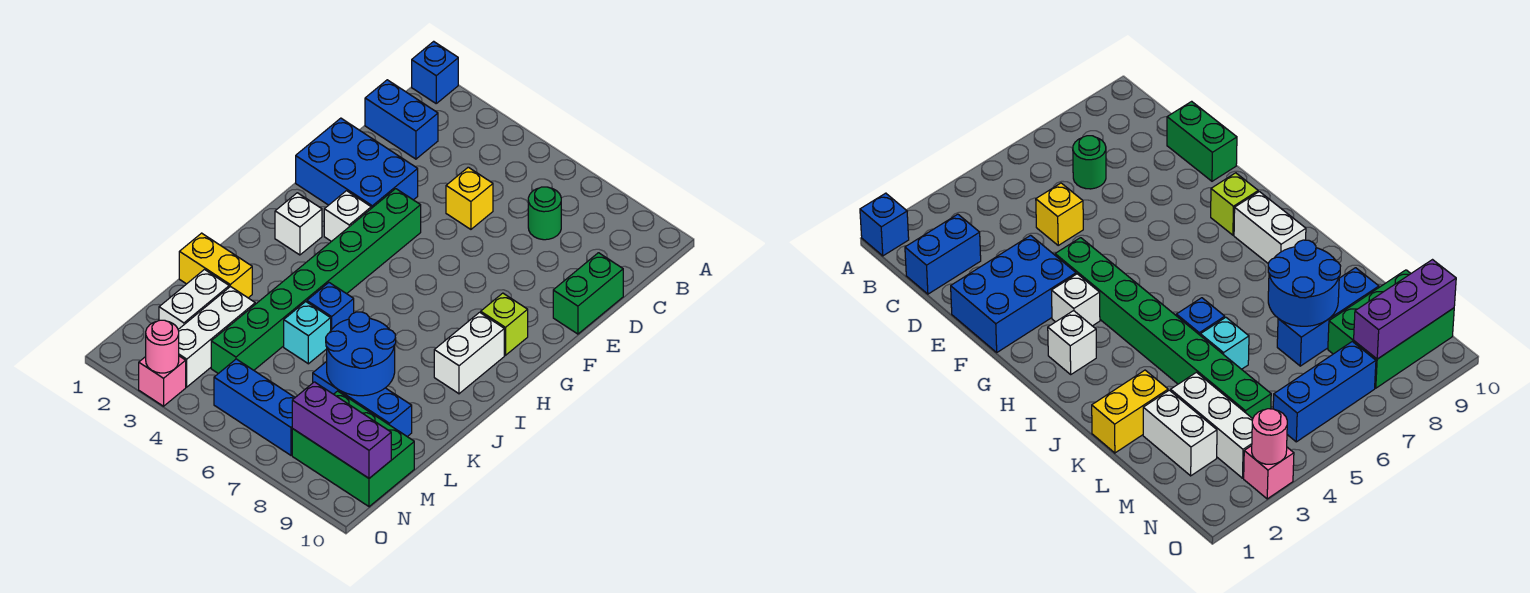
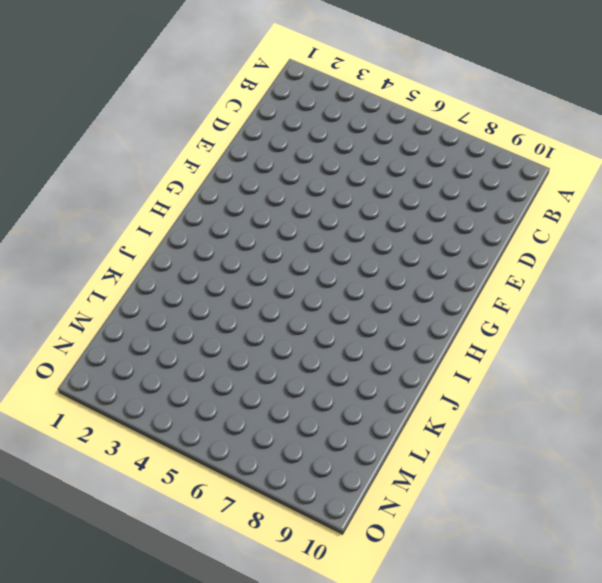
none -> blue brick A1 level 1
none -> blue brick C1:C2 level 1
none -> green round brick C7 level 1

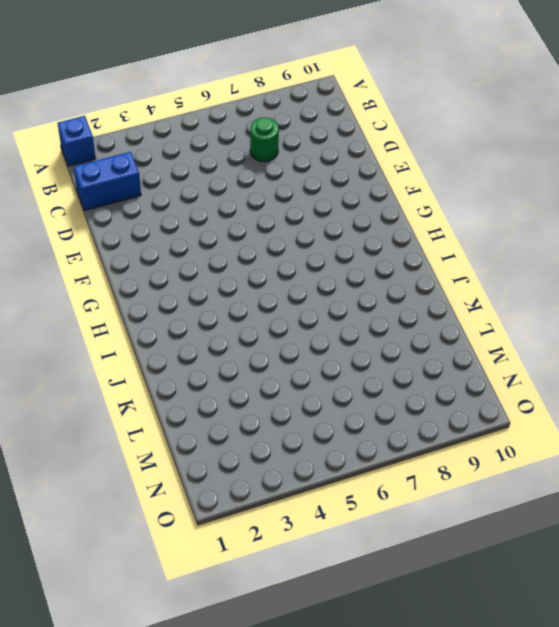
none -> yellow brick D5 level 1
none -> green brick D10:E10 level 1
none -> blue brick E1:F3 level 1

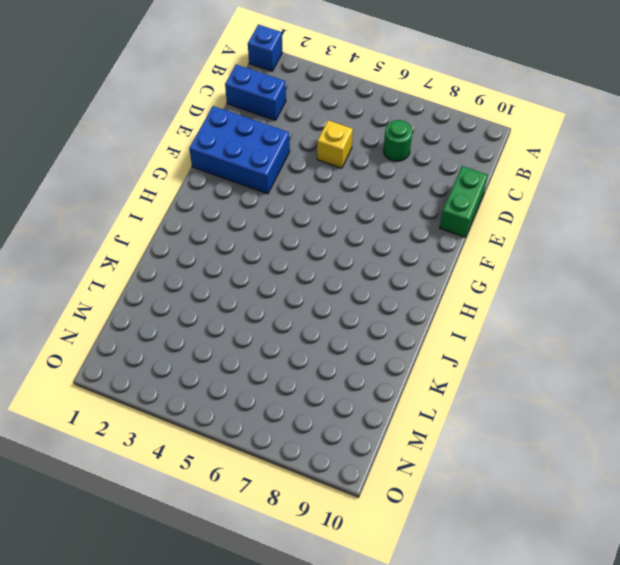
none -> green brick F4:M4 level 1
none -> white brick G3 level 1
none -> lime brick G9 level 1

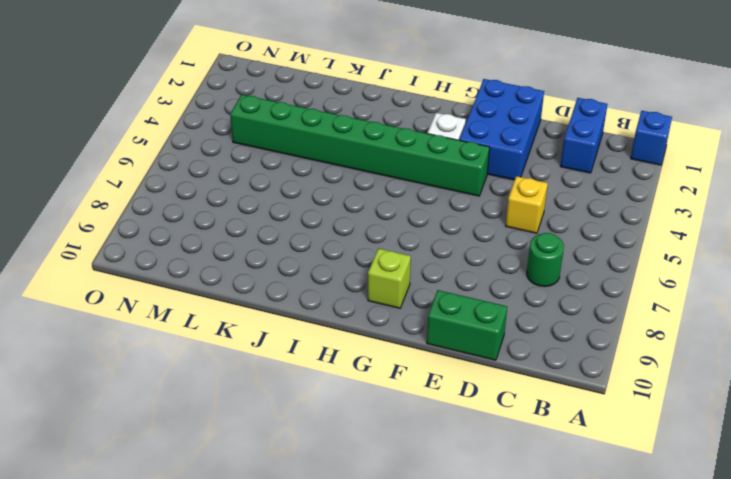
none -> white brick H2 level 1
none -> white brick H9:I9 level 1
none -> blue brick J5 level 1

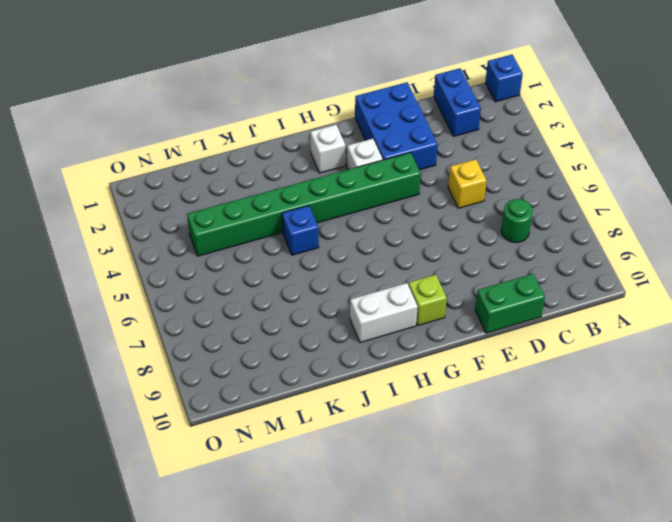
none -> yellow brick K1:K2 level 1
none -> cyan brick K5 level 1
none -> white brick L2:M2 level 1

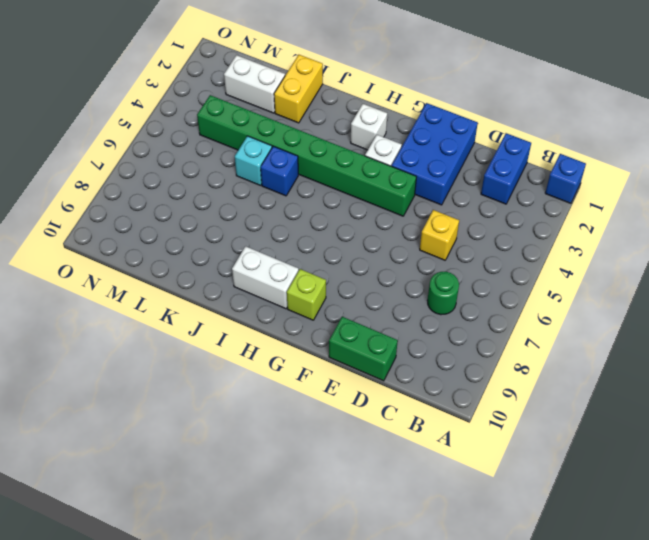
none -> white brick L3:N3 level 1
none -> blue brick L7:L9 level 1
none -> green brick M8:N10 level 1

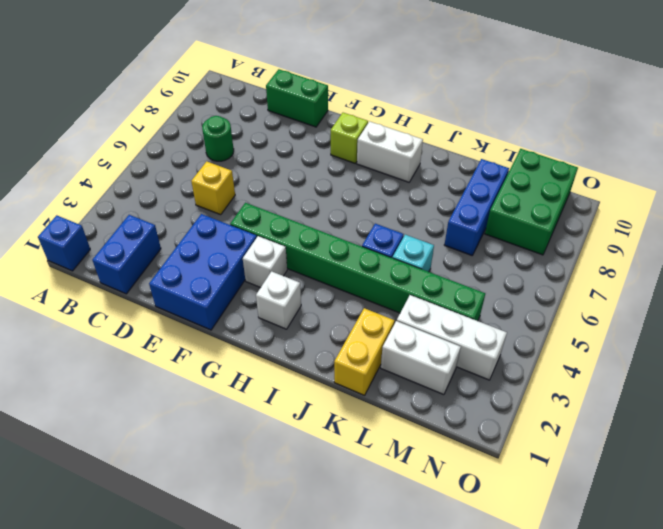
none -> blue brick N5:N7 level 1
none -> pink brick O3 level 1
none -> blue round brick K7:L8 level 2

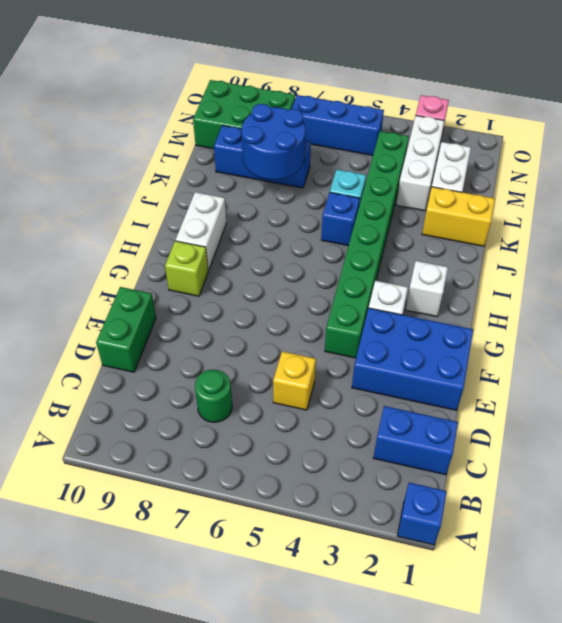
none -> purple brick N8:N10 level 2
none -> pink round brick O3 level 2

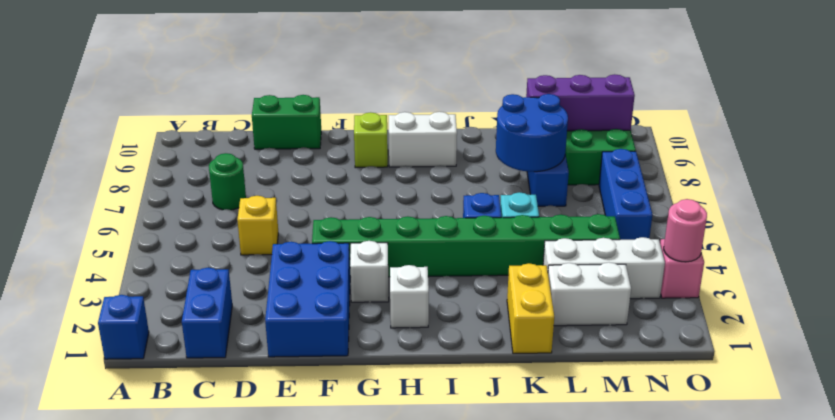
purple brick L9:N9 level 2 -> purple brick N8:N10 level 2

